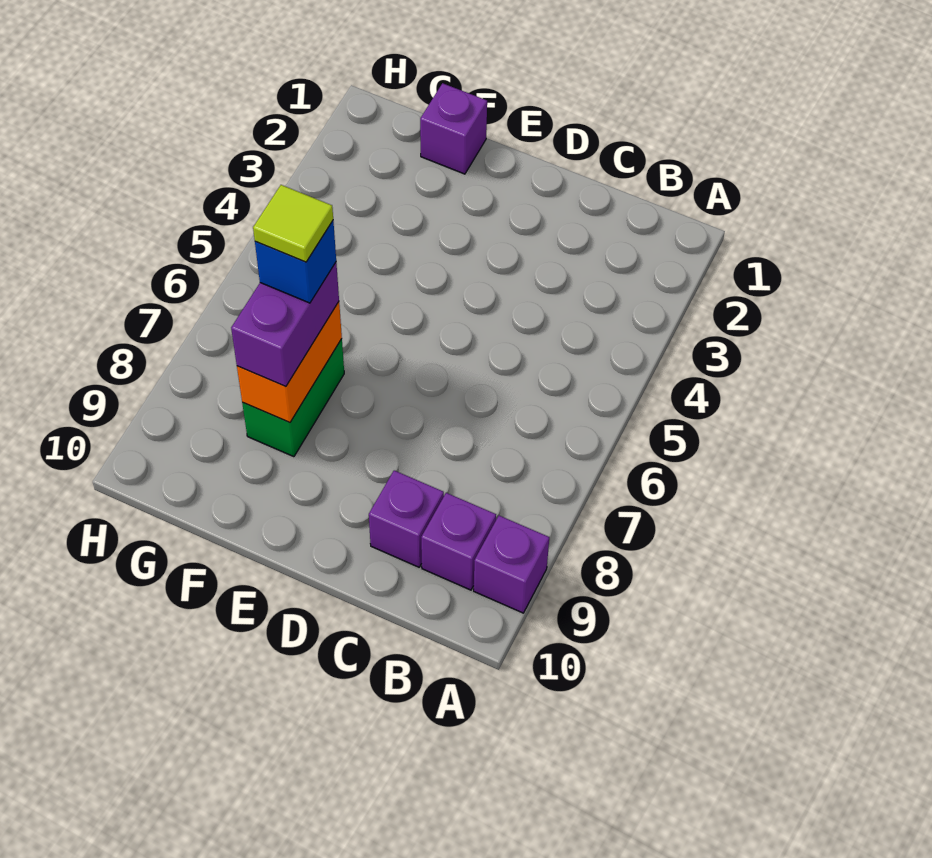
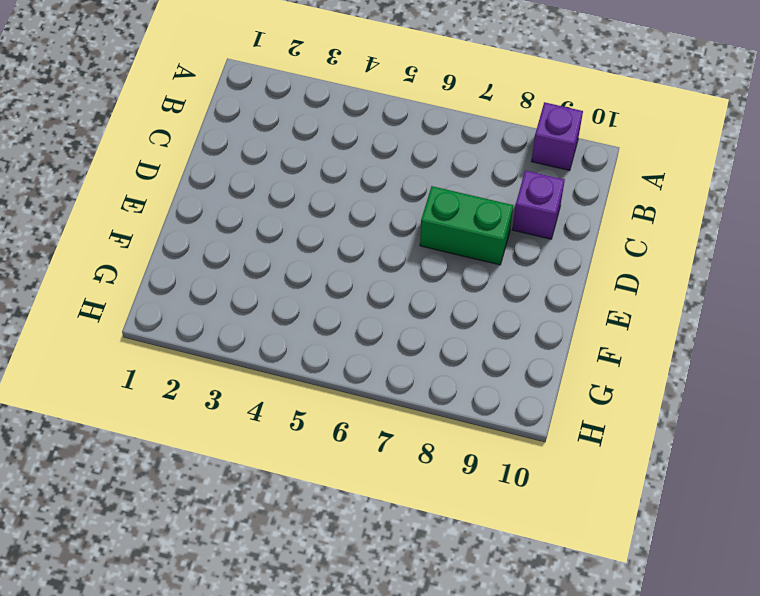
green brick D7:D8 level 1 -> green brick F7:F8 level 1
none -> purple brick B9 level 1
none -> purple brick F1 level 1

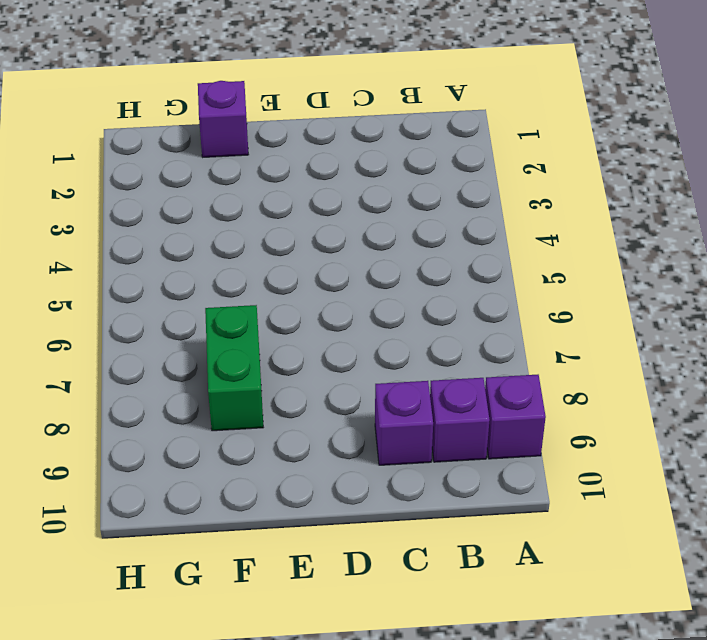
none -> orange brick F7:F8 level 2
none -> purple brick F7:F8 level 3

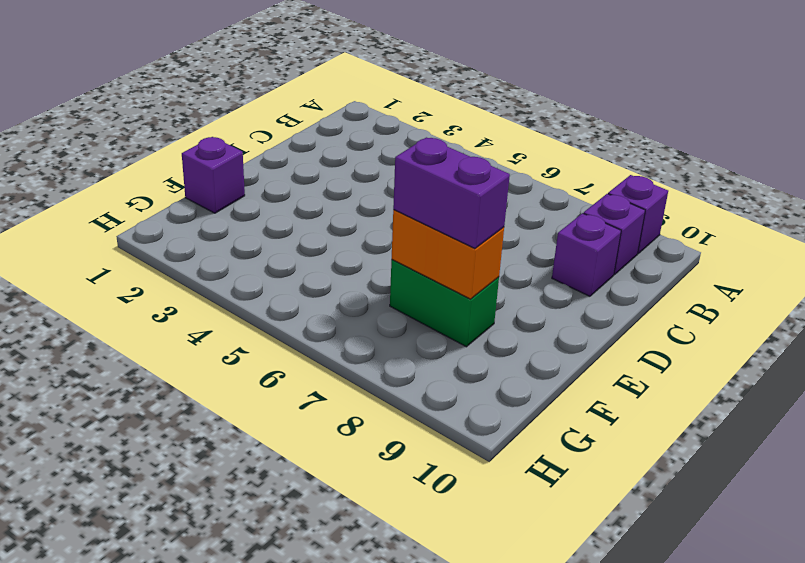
none -> blue brick F7 level 4
none -> lime tile F7 level 5

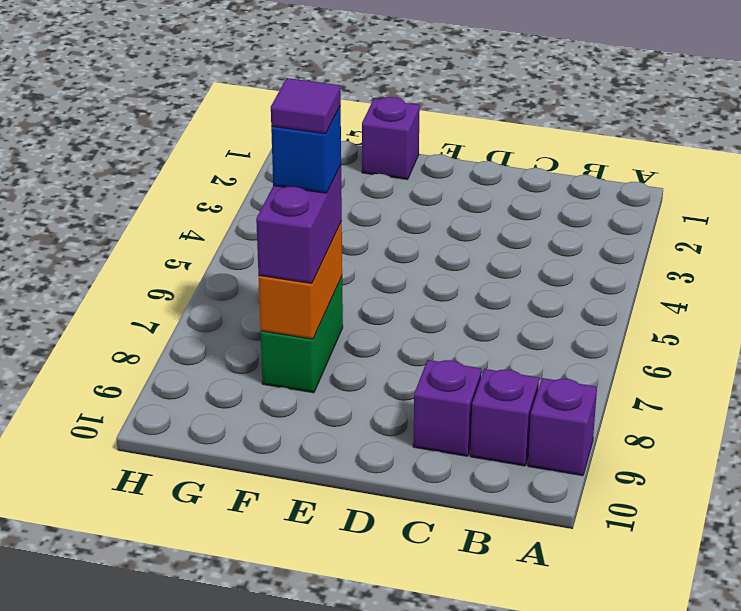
purple tile F7 level 5 -> lime tile F7 level 5

